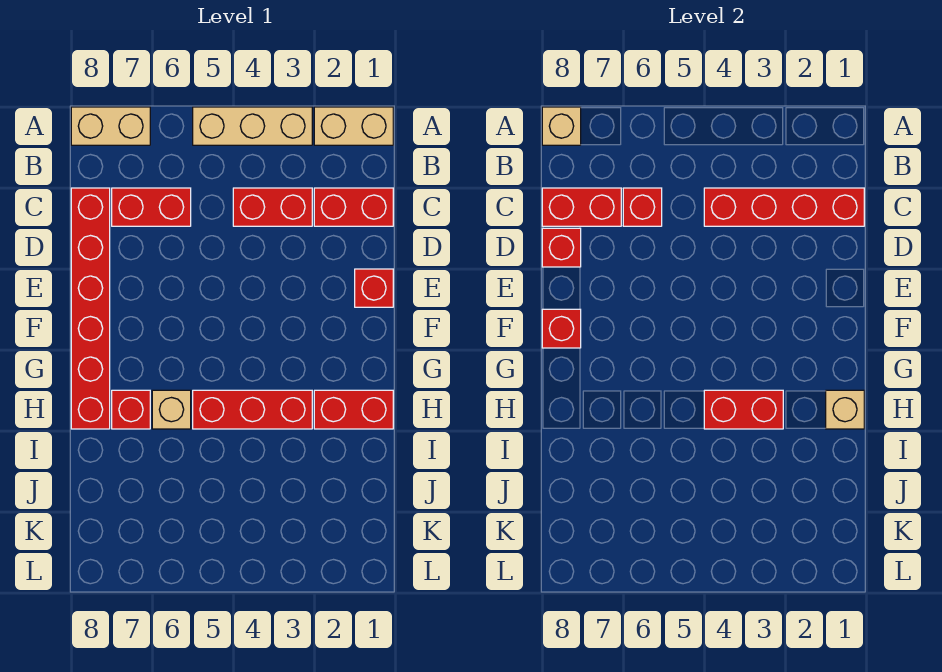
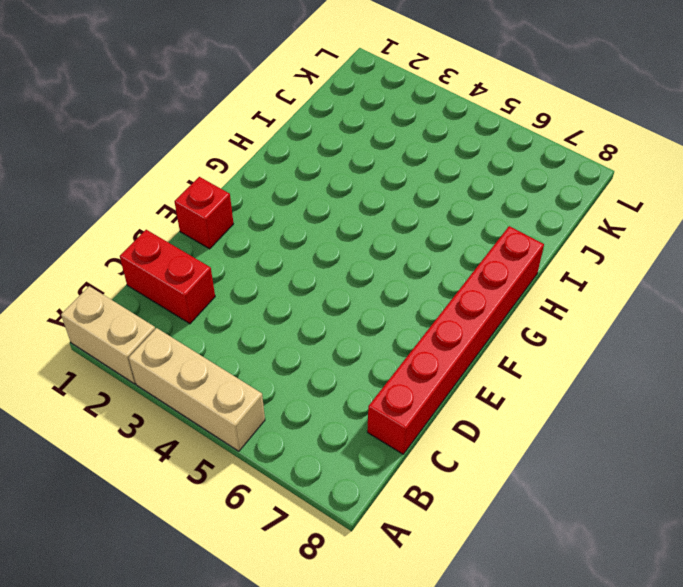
none -> tan brick A7:A8 level 1
none -> red brick C3:C4 level 1
none -> red brick C6:C7 level 1

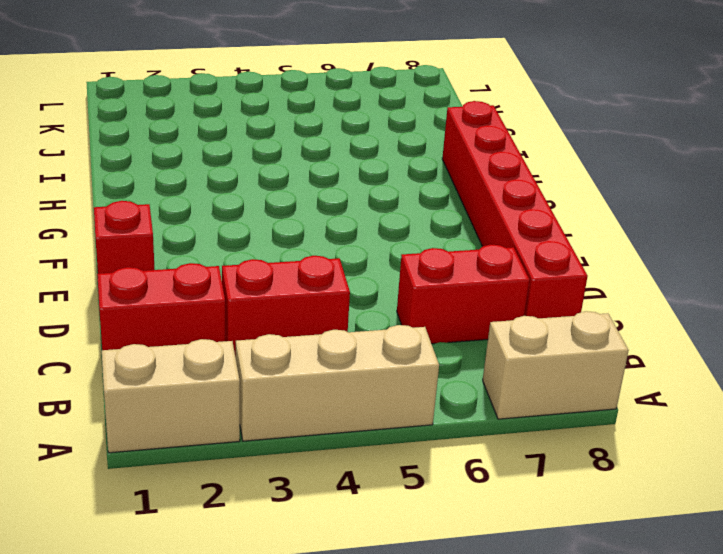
none -> red brick H1:H2 level 1
none -> red brick H3:H5 level 1
none -> tan brick H6 level 1

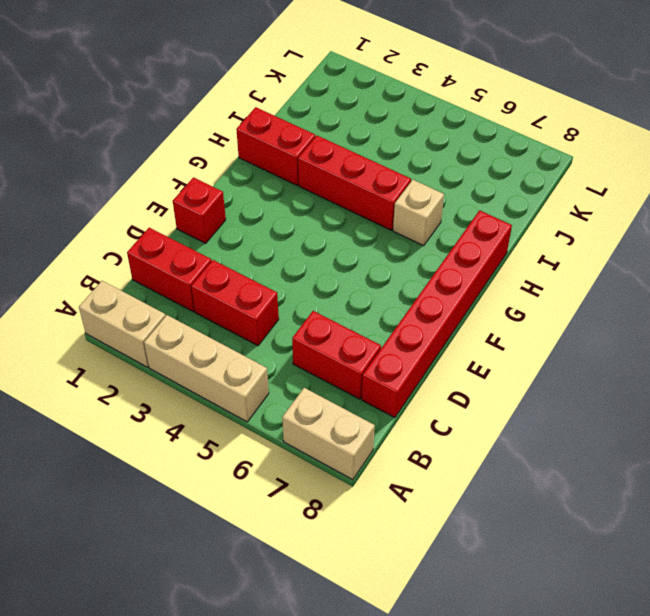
none -> red brick H7 level 1
none -> tan brick A8 level 2
none -> red brick C1:C4 level 2

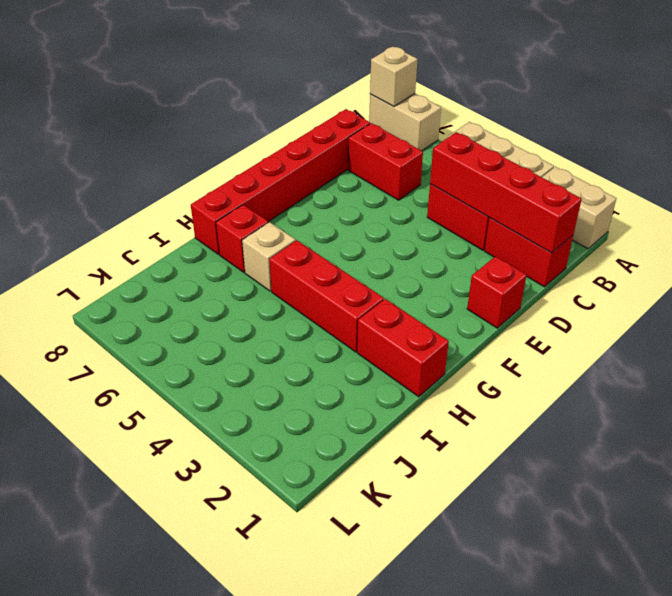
none -> red brick C6 level 2
none -> red brick C7:C8 level 2
none -> red brick D8 level 2

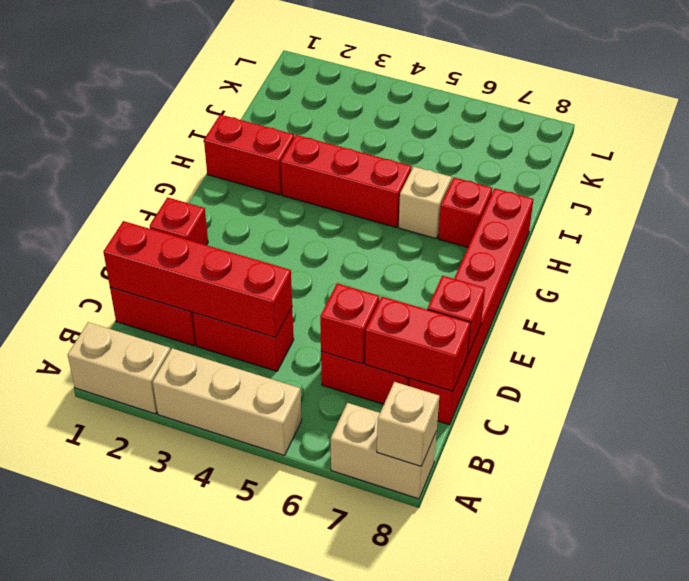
none -> red brick F8 level 2
none -> tan brick H1 level 2
none -> red brick H3:H4 level 2

